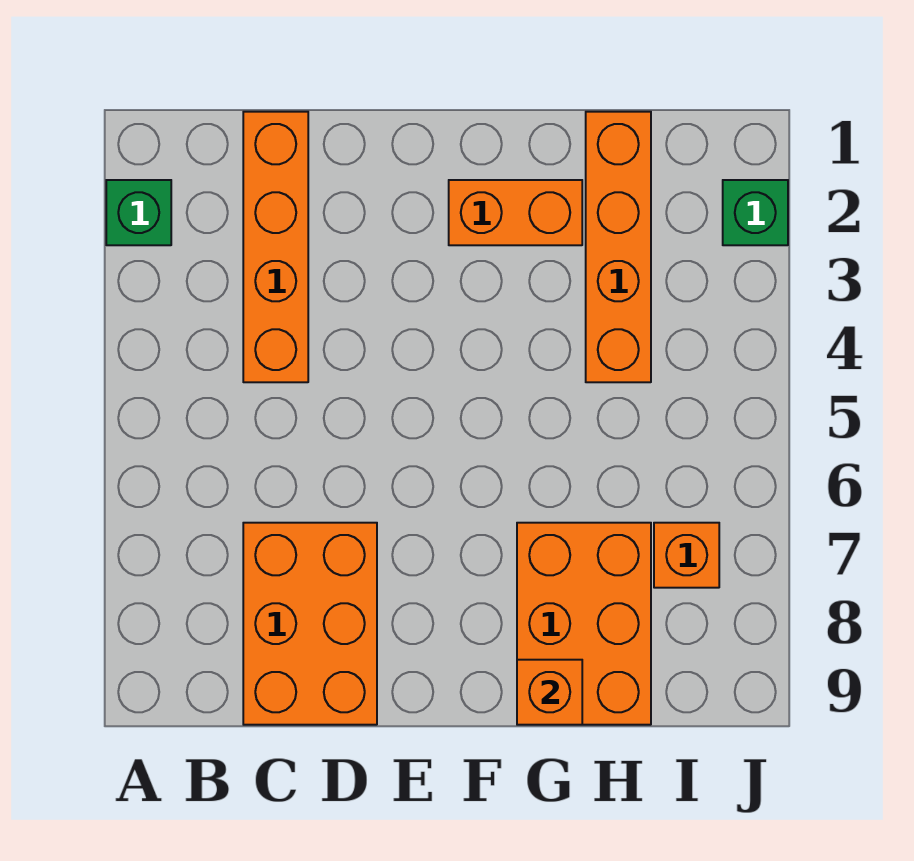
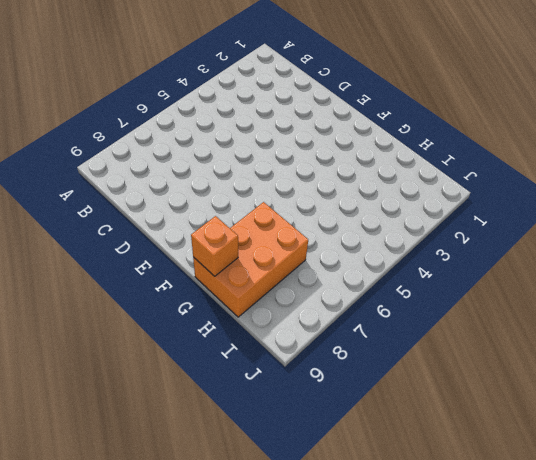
none -> green brick A2 level 1
none -> orange brick C1:C4 level 1

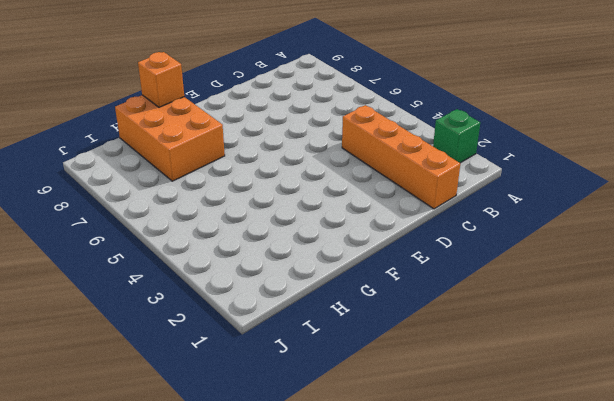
none -> orange brick C7:D9 level 1
none -> orange brick F2:G2 level 1

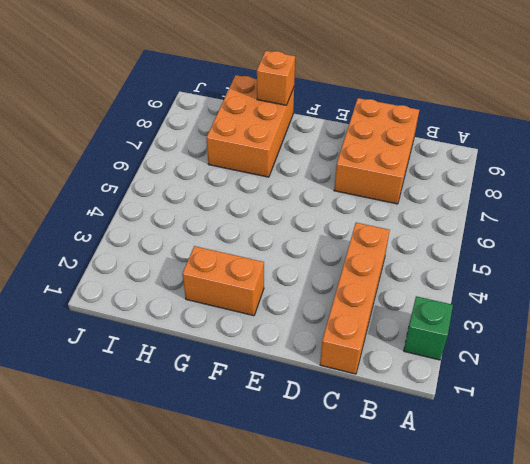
none -> orange brick H1:H4 level 1
none -> orange brick I7 level 1

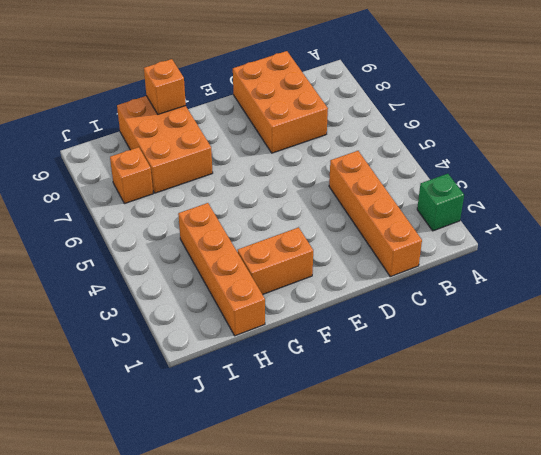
none -> green brick J2 level 1

